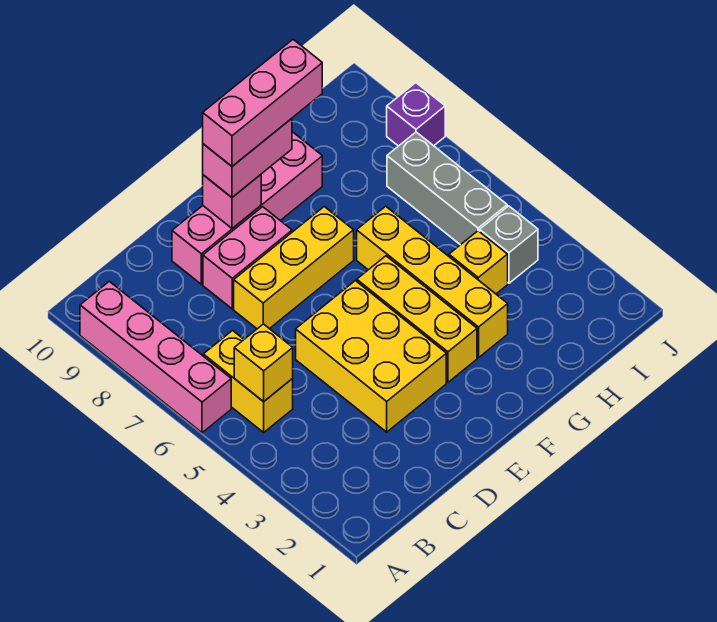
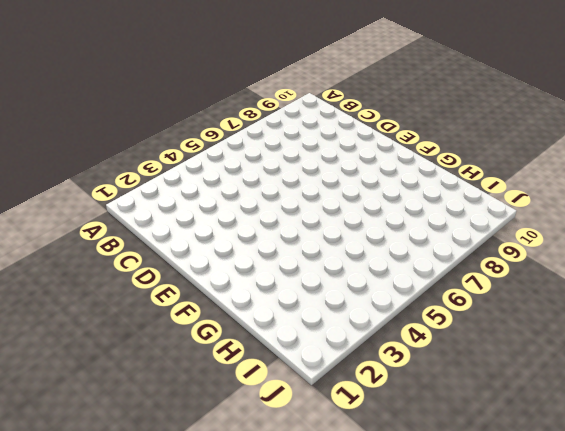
none -> pink brick A6:A9 level 1
none -> yellow brick B5:B6 level 1
none -> yellow brick D3:E5 level 1

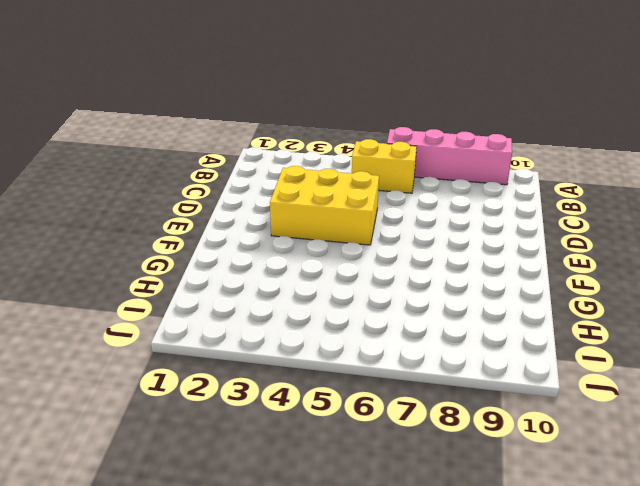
none -> yellow brick D7:F7 level 1
none -> pink brick D8:E8 level 1
none -> pink brick D9:G9 level 1

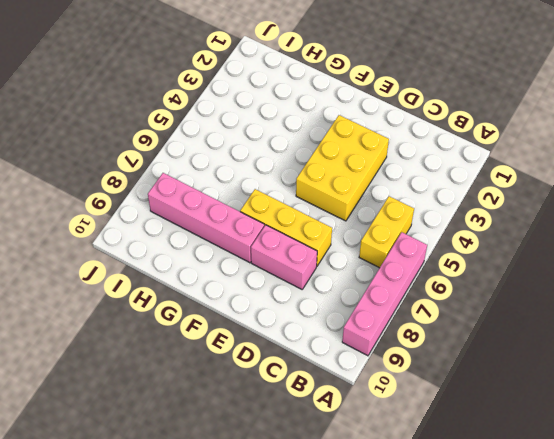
pink brick F8:I8 level 1 -> pink brick D9:G9 level 1
none -> yellow brick F3:F5 level 1
none -> yellow brick G3:G6 level 1
none -> yellow brick H4 level 1

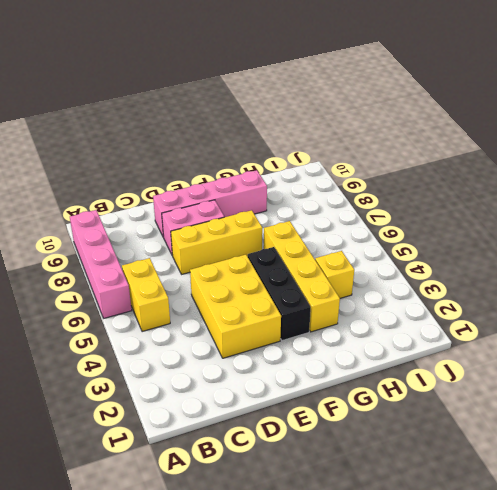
black brick F3:F5 level 1 -> yellow brick F3:F5 level 1
none -> grey brick I4 level 1
none -> grey brick I5:I7 level 1
none -> purple brick J8 level 1

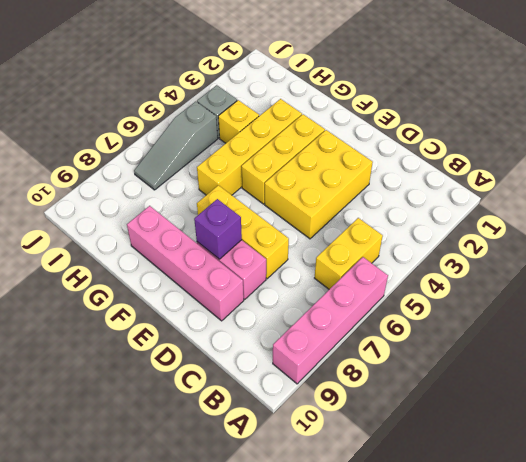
purple brick E8 level 2 -> purple brick J8 level 1
grey slope I5:I7 level 1 top 5 -> grey brick I5:I7 level 1
none -> yellow brick B5 level 2
none -> pink brick E9 level 2
none -> pink brick E9:F9 level 3

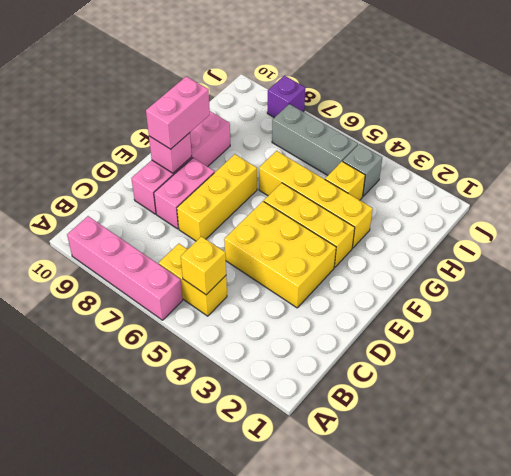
none -> pink brick E9:G9 level 4

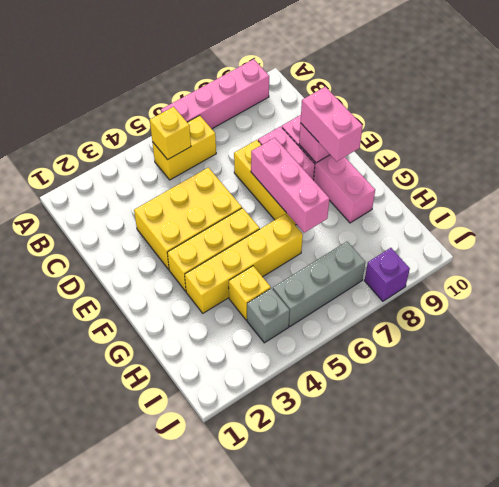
pink brick E7:G7 level 2 -> pink brick E9:G9 level 4

